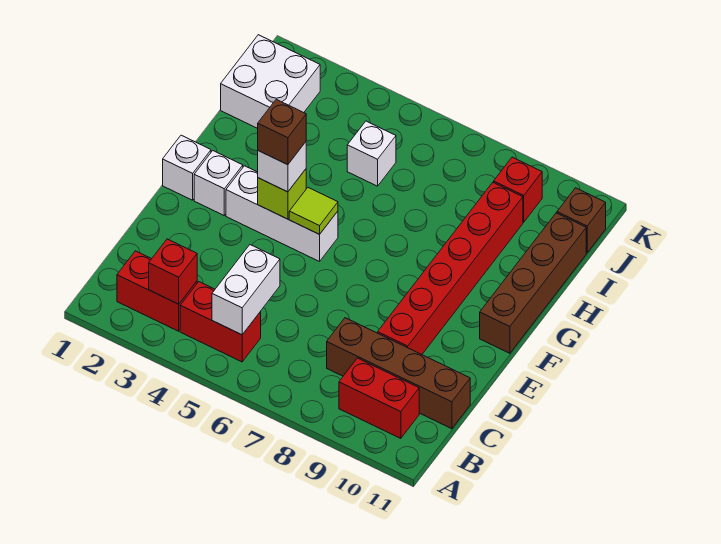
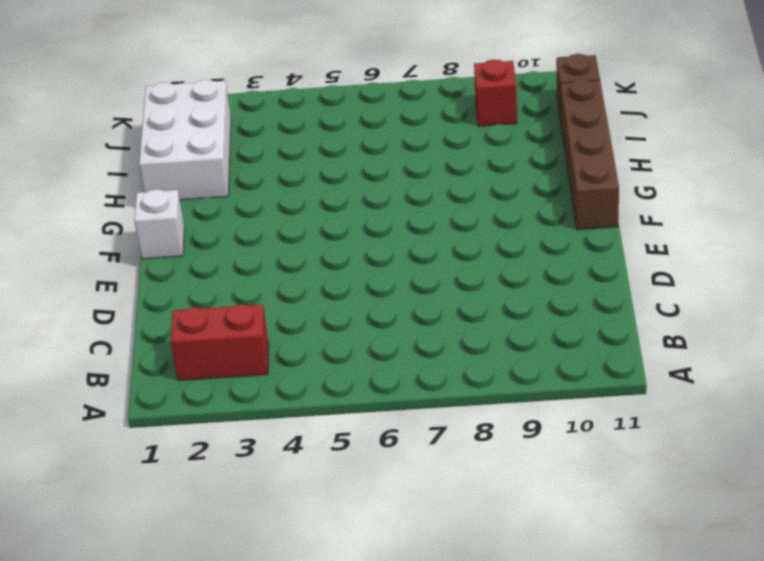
white brick H1:J2 level 1 -> white brick I1:J2 level 1
none -> red brick B4:B5 level 1
none -> red brick B9:B10 level 1
none -> brown brick C8:C11 level 1

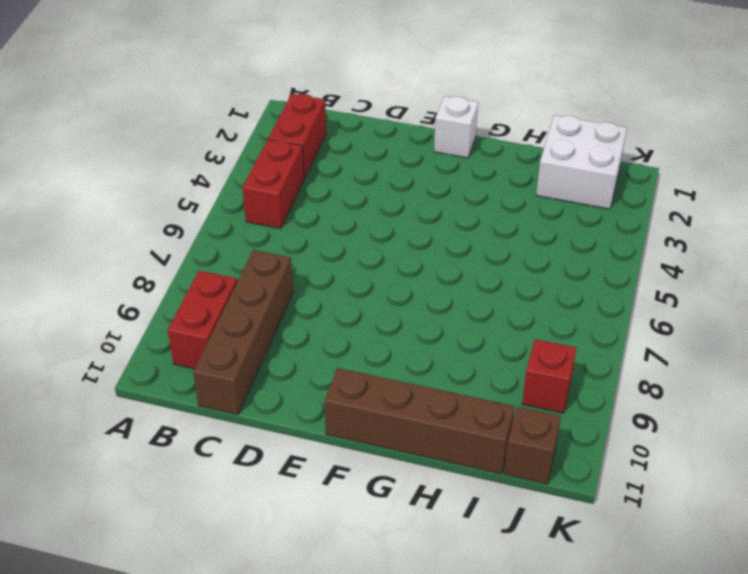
none -> red brick D9:I9 level 1
none -> white brick F2 level 1
none -> white brick F3:F5 level 1

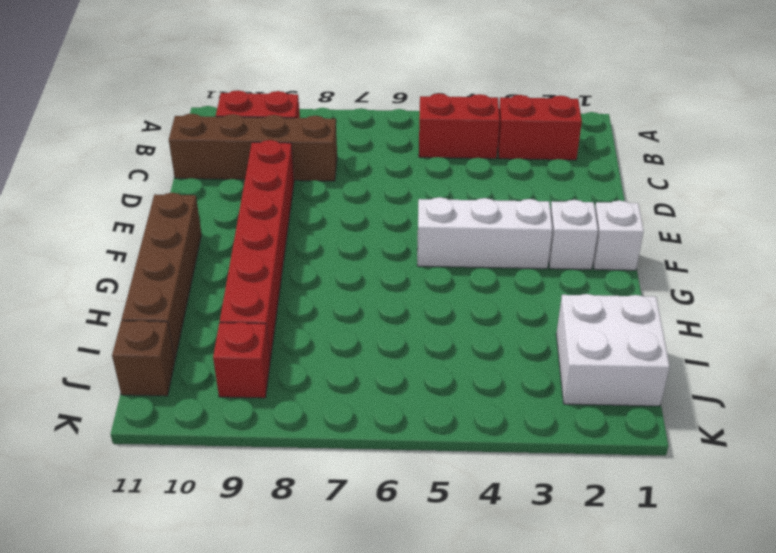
none -> white brick I5 level 1
none -> red brick B3 level 2
none -> white brick B5:C5 level 2

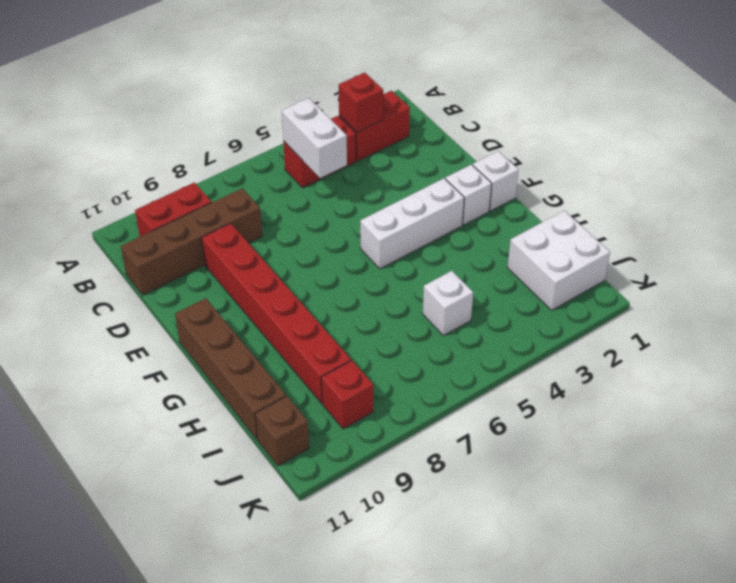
none -> lime brick F4 level 2
none -> lime tile F5 level 2
none -> white brick F4 level 3

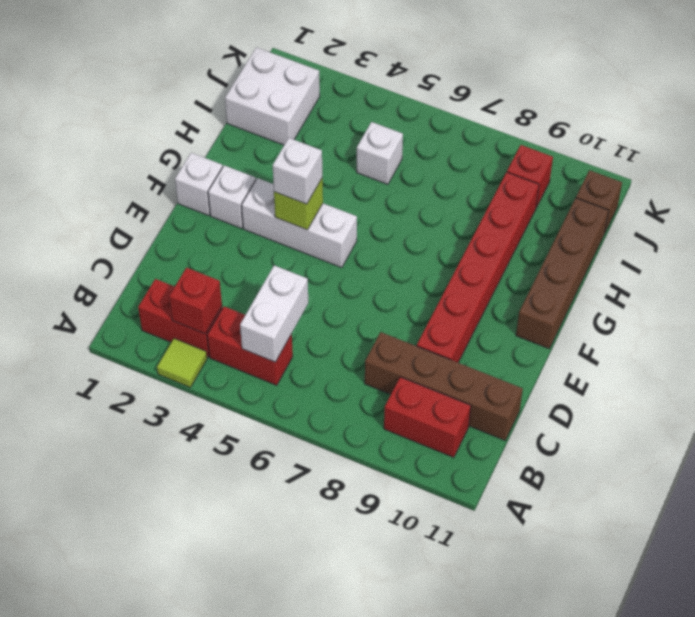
lime tile A3 level 1 -> lime tile F5 level 2
none -> brown brick F4 level 4

